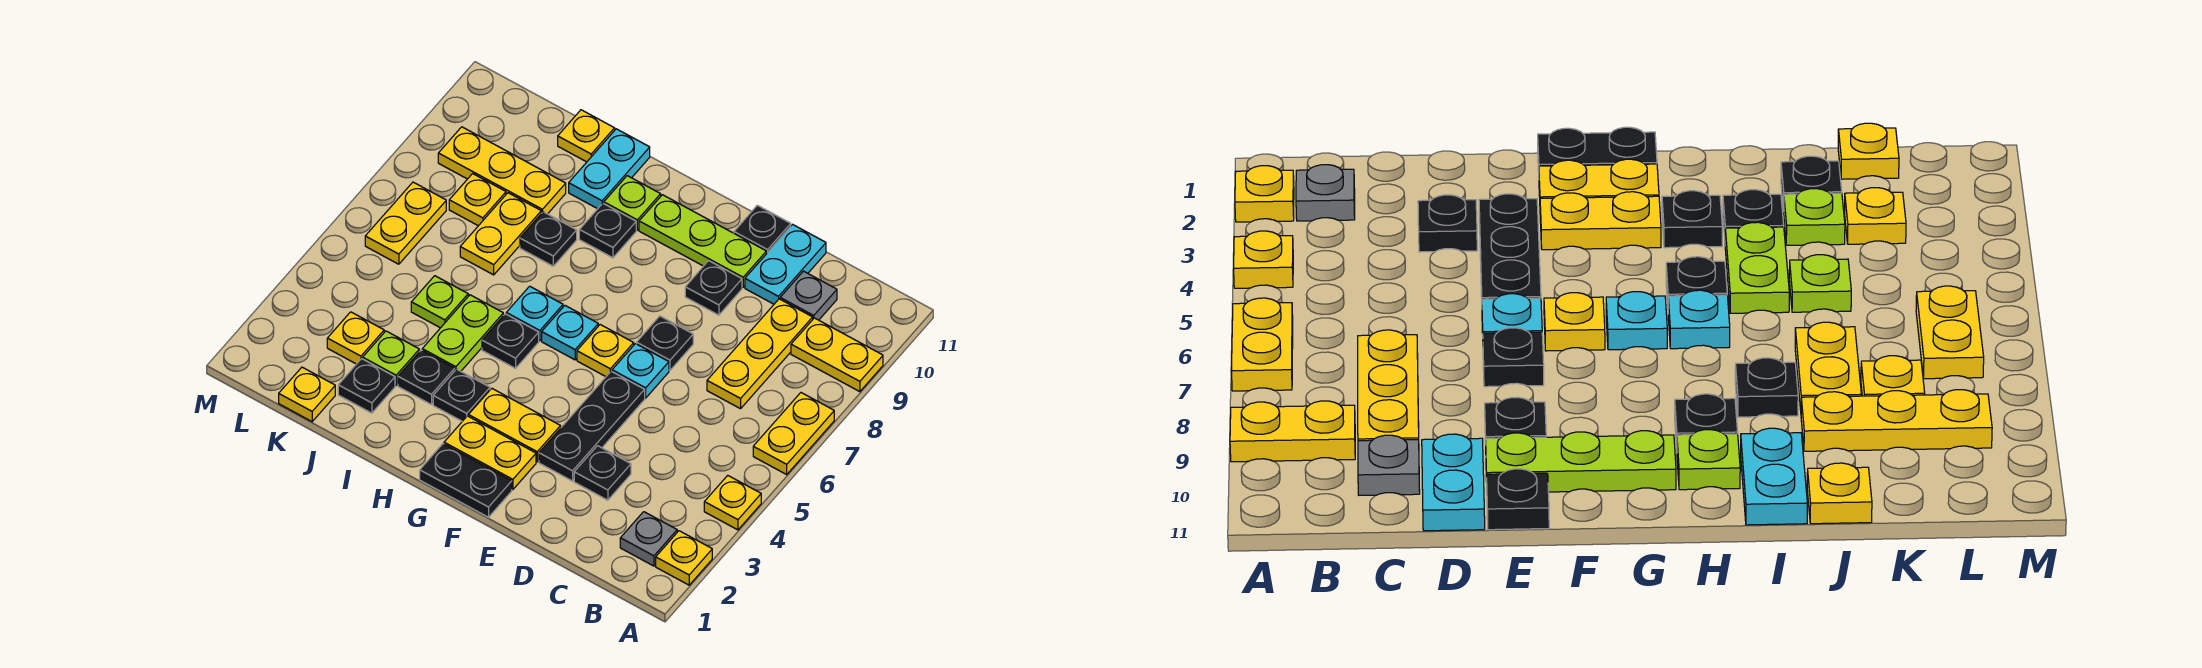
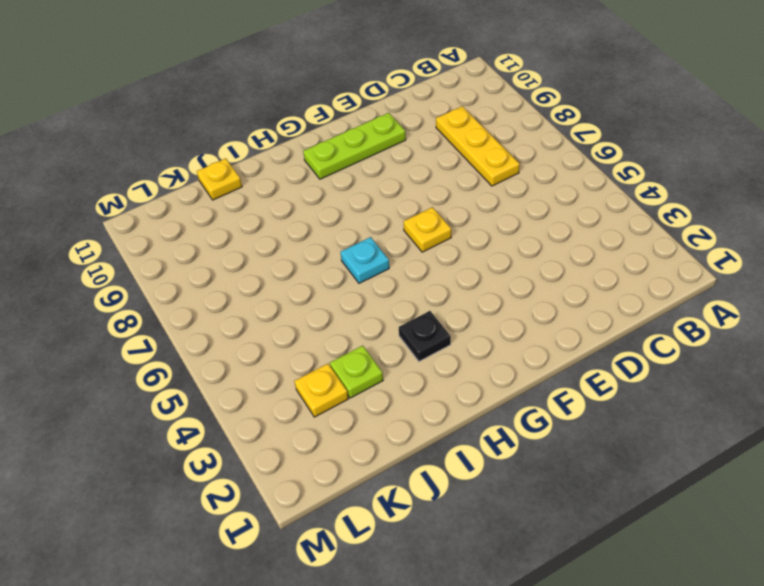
none -> yellow plate A2 level 1
none -> yellow plate A4 level 1
none -> yellow plate A6:A7 level 1
none -> yellow plate A9:B9 level 1

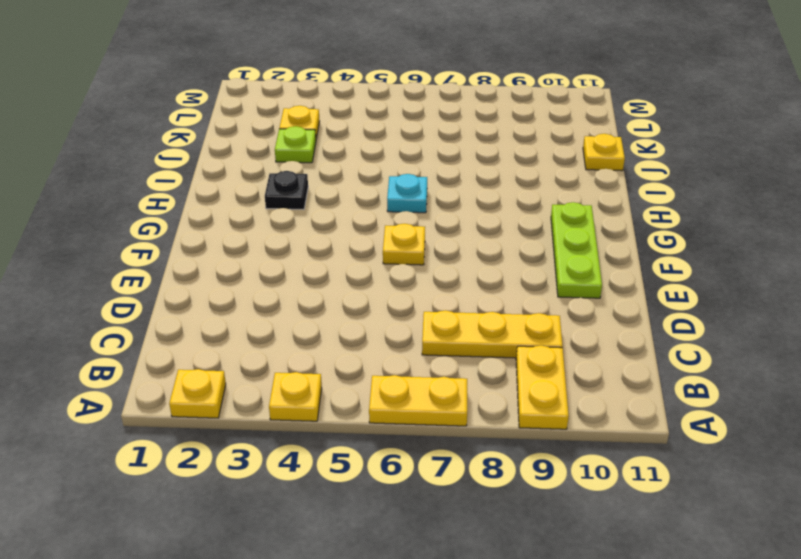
none -> grey plate B2 level 1
none -> grey plate C10 level 1
none -> black plate D3 level 1
none -> cyan plate D10:D11 level 1

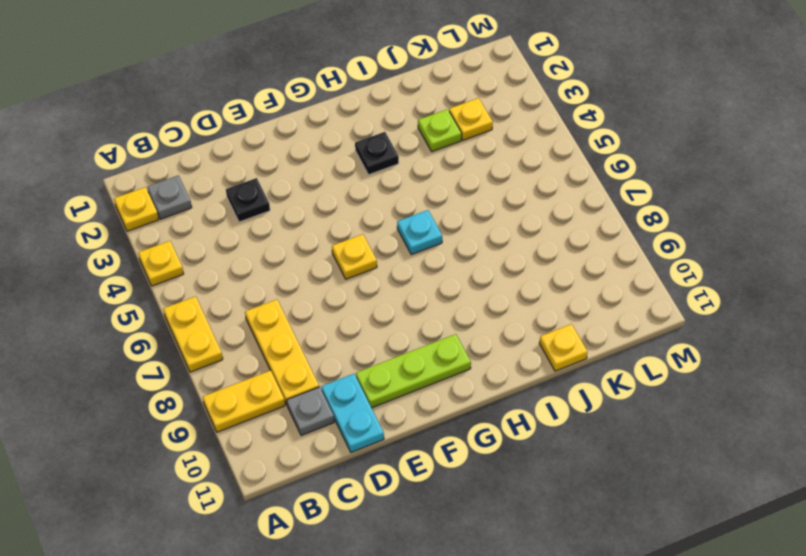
none -> black plate E3:E5 level 1
none -> cyan plate E6 level 1
none -> black plate E7 level 1
none -> black plate E9 level 1

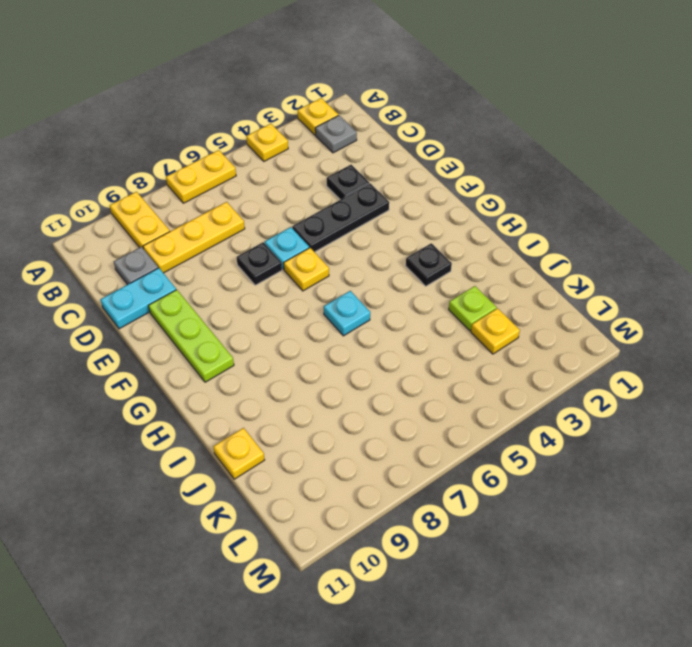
none -> black plate E9 level 1
none -> black plate E11 level 1
none -> black plate F1:G1 level 1
none -> yellow plate F2:G2 level 1

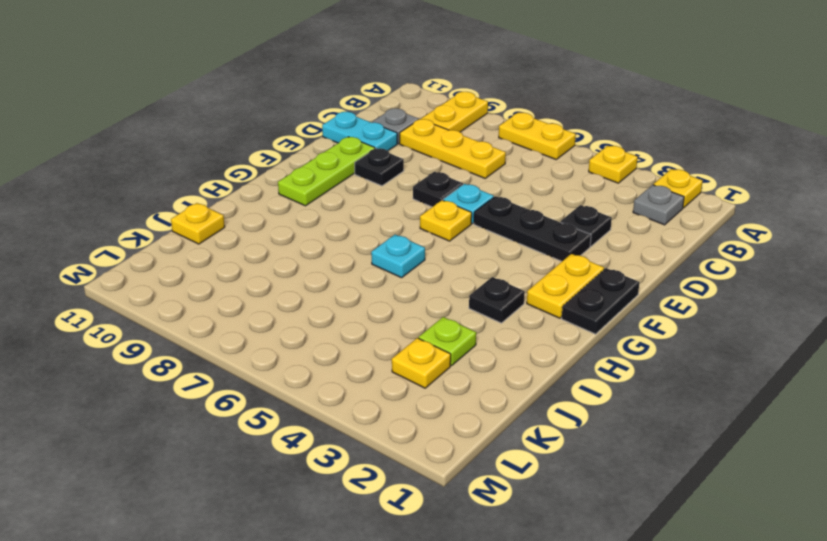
none -> black plate E11 level 1
none -> yellow plate F3:G3 level 1
none -> cyan plate G6 level 1
none -> black plate H5 level 1

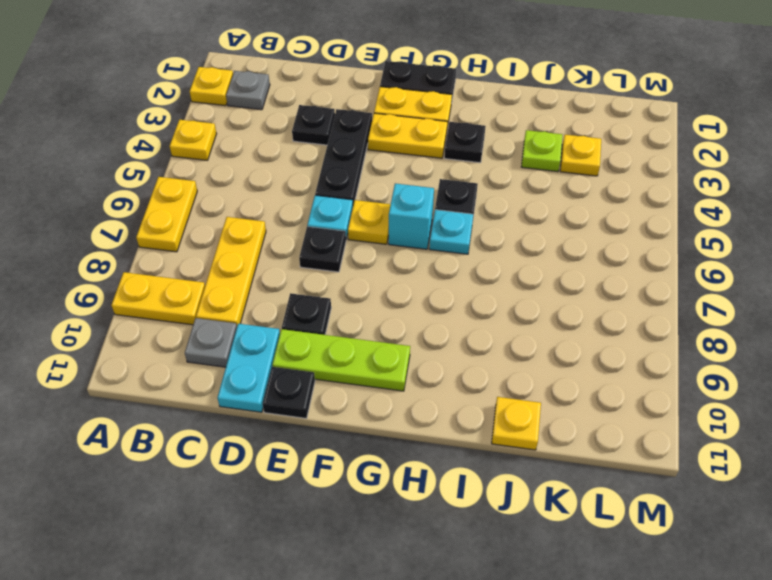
cyan brick G6 level 1 -> cyan plate G6 level 1
none -> black plate H9 level 1
none -> lime plate H10 level 1
none -> black plate I3 level 1
none -> lime plate I4:I5 level 1

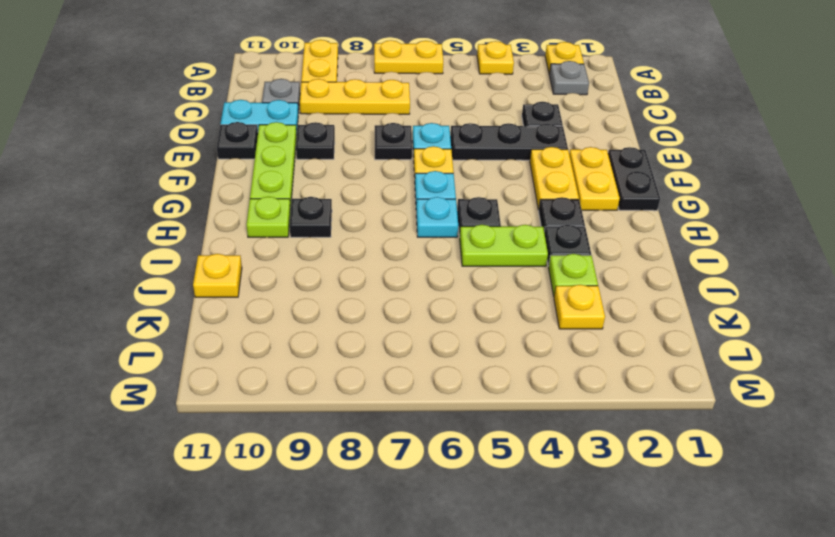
none -> black plate I8 level 1
none -> cyan plate I10:I11 level 1
none -> black plate J2 level 1
none -> lime plate J5 level 1

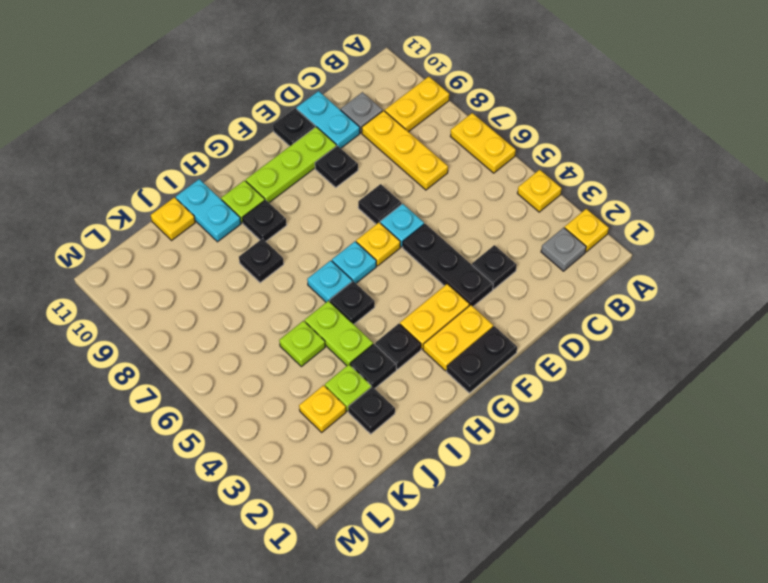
none -> yellow plate J7:J8 level 1
none -> yellow plate J9:L9 level 1
none -> yellow plate K1 level 1
none -> yellow plate K8 level 1

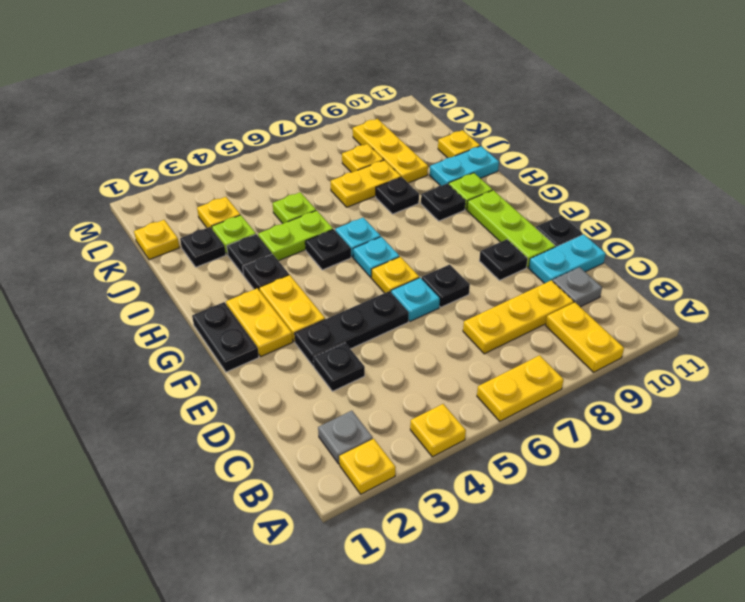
none -> yellow plate L6:L7 level 1

